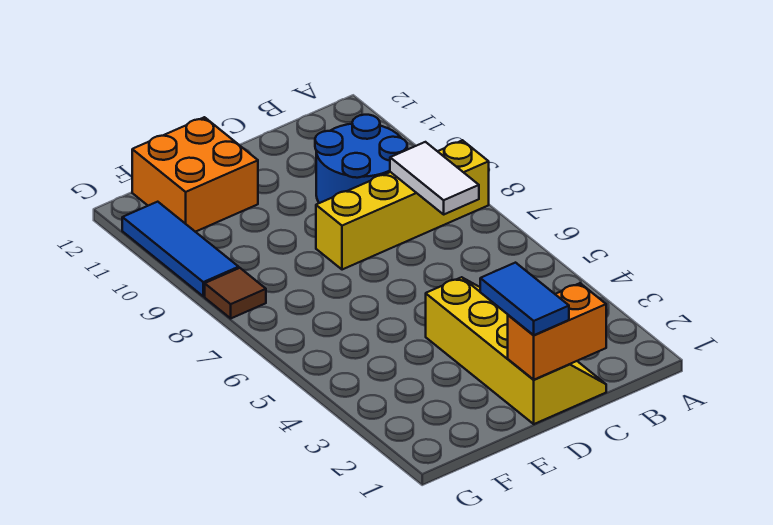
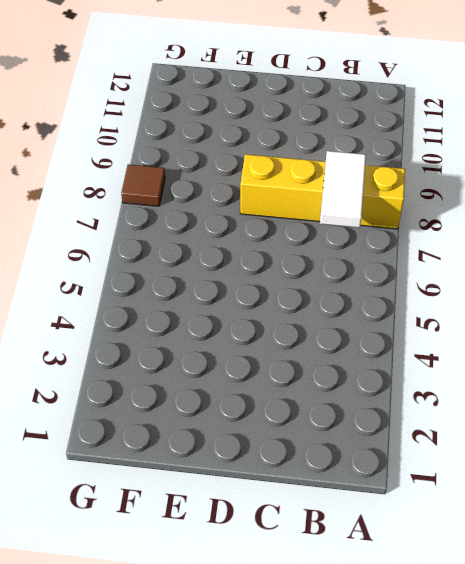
none -> blue round brick B9:C10 level 1
none -> yellow slope C1:D4 level 1 top D

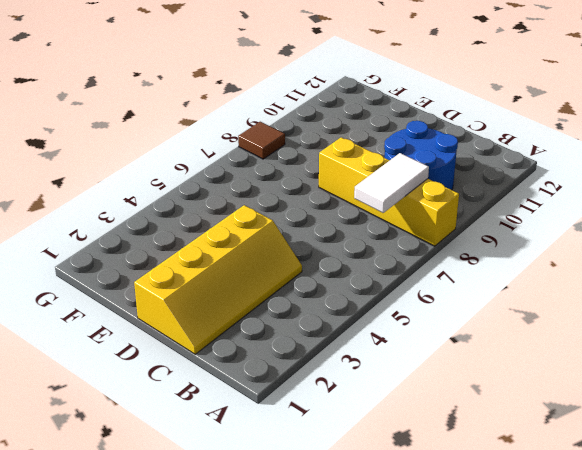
none -> orange brick E11:F12 level 1
none -> blue tile G9:G11 level 1

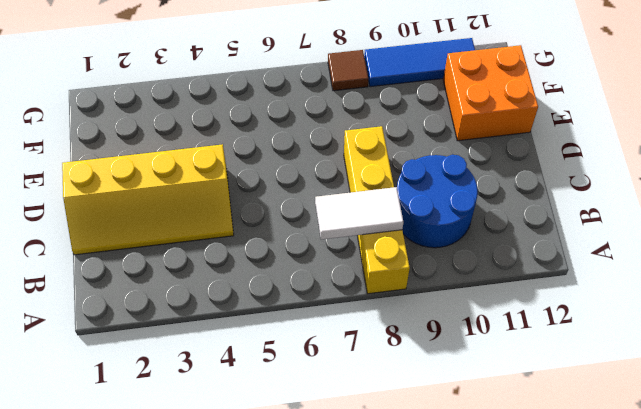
none -> orange brick C1:D1 level 2
none -> blue tile D1:D2 level 3

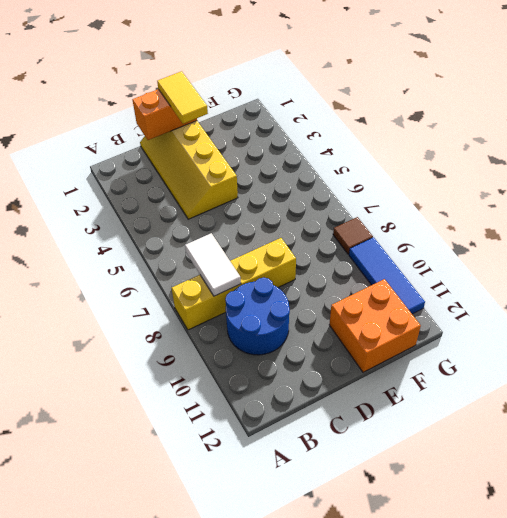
yellow tile D1:D2 level 3 -> blue tile D1:D2 level 3

